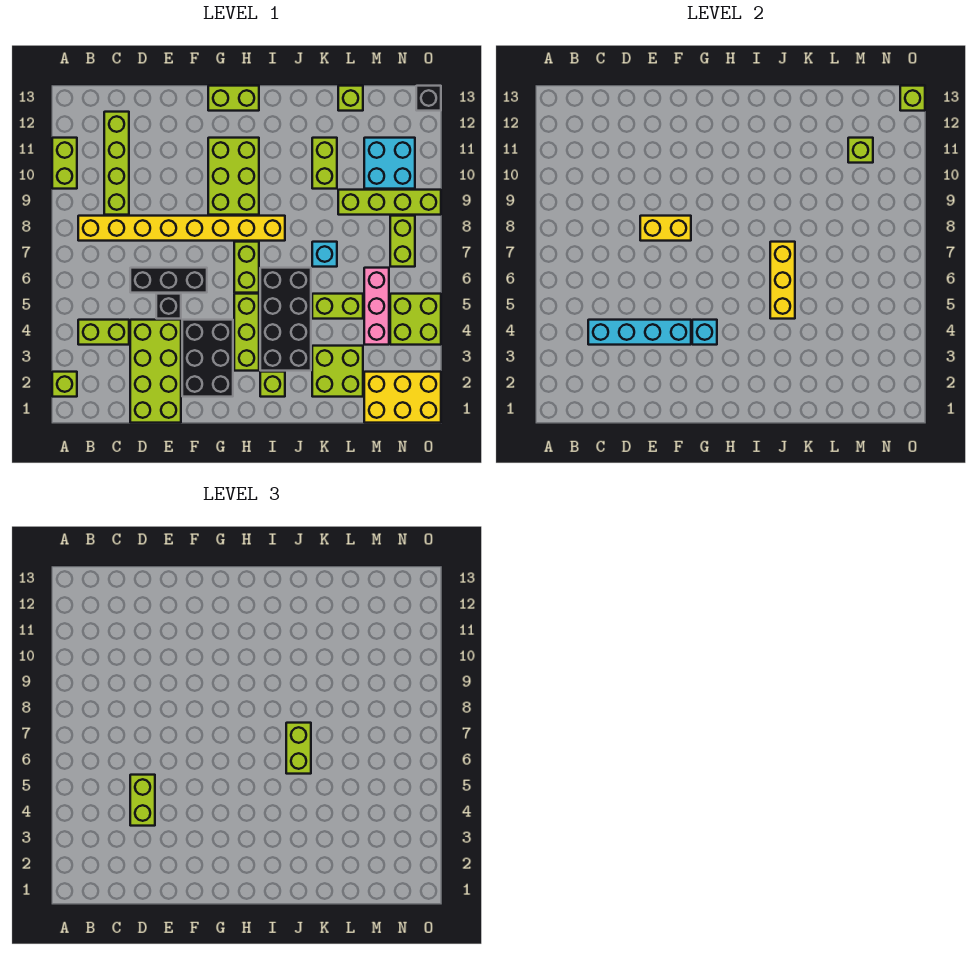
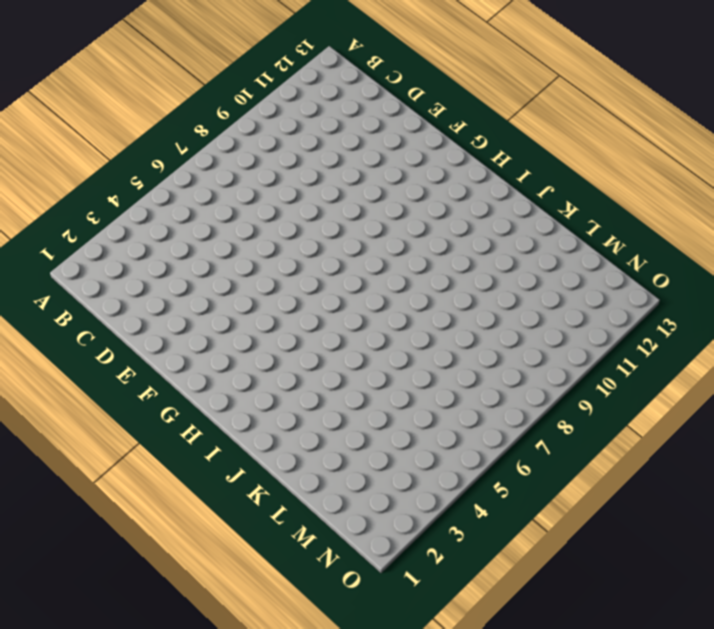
none -> lime brick A2 level 1
none -> lime brick A10:A11 level 1
none -> lime brick B4:C4 level 1
none -> yellow brick B8:I8 level 1

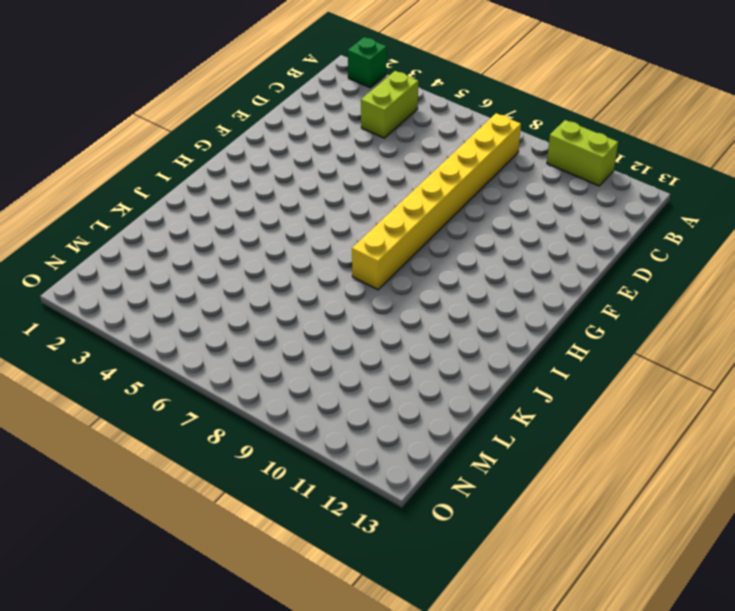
green brick A2 level 1 -> lime brick A2 level 1
none -> lime brick C9:C12 level 1
none -> lime brick D1:E4 level 1
none -> black brick D6:F6 level 1
none -> black brick E5 level 1

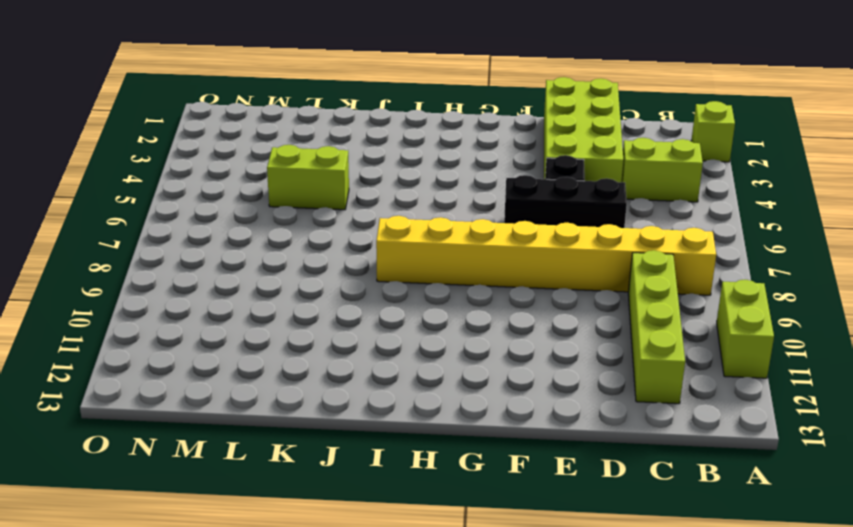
none -> black brick F2:G4 level 1
none -> lime brick G9:H11 level 1
none -> lime brick G13:H13 level 1
none -> lime brick H3:H5 level 1

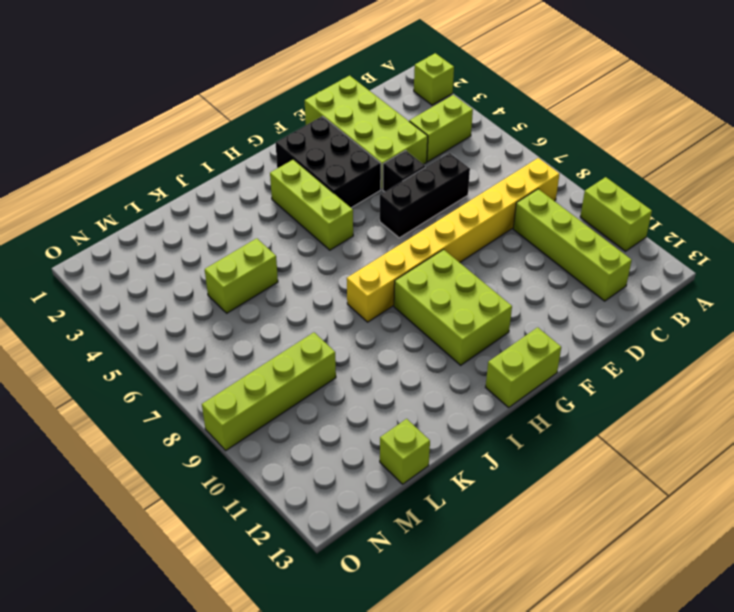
none -> lime brick H6:H7 level 1
none -> lime brick I2 level 1
none -> black brick I3:J6 level 1
none -> lime brick K2:L3 level 1

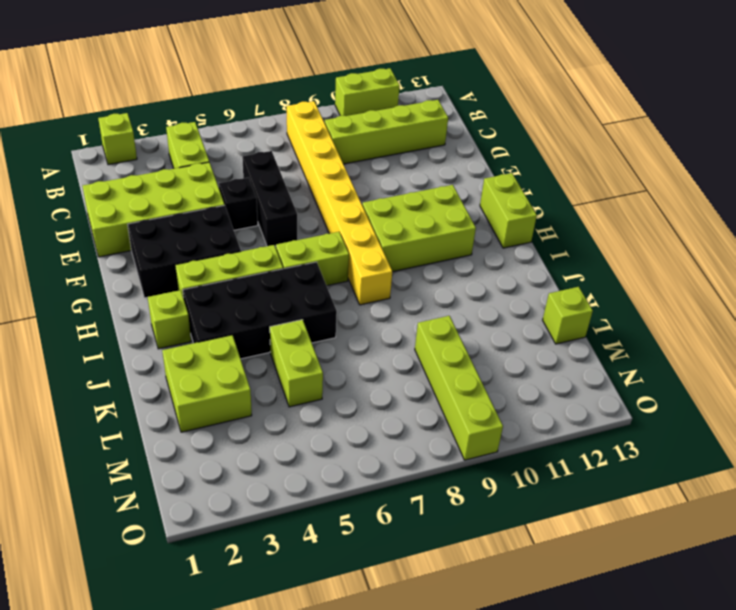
none -> cyan brick K7 level 1
none -> lime brick K10:K11 level 1
none -> yellow brick M1:O2 level 1
none -> pink brick M4:M6 level 1

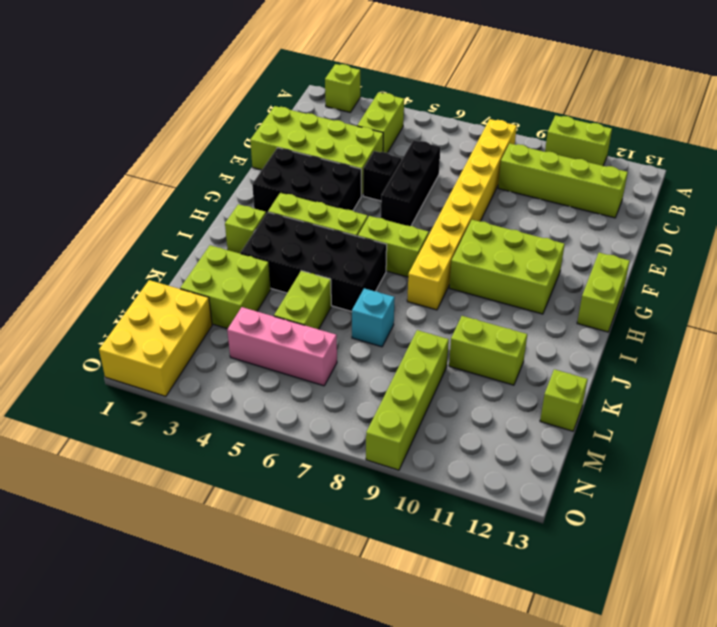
none -> cyan brick M10:N11 level 1
none -> lime brick N4:O5 level 1
none -> lime brick N7:N8 level 1
none -> black brick O13 level 1

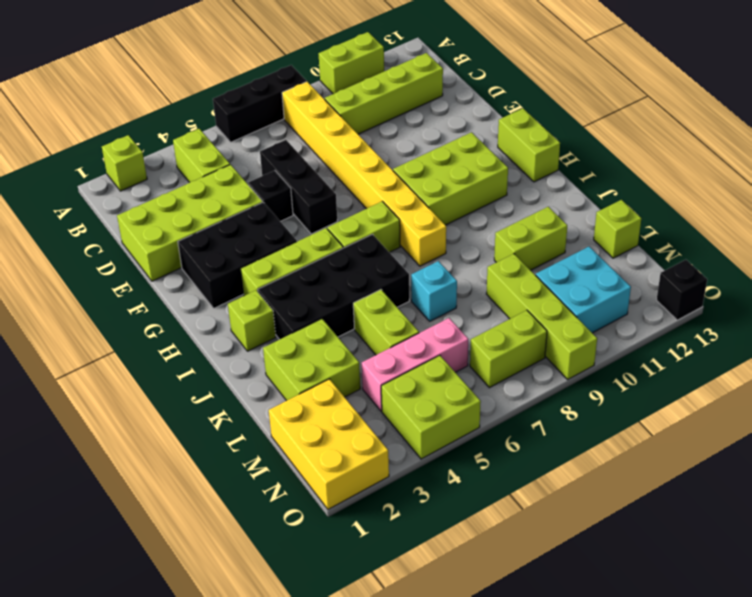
black brick A6:A8 level 1 -> none
none -> cyan brick C4:F4 level 2
none -> yellow brick E8:F8 level 2
none -> cyan brick G4 level 2
none -> yellow brick J5:J7 level 2

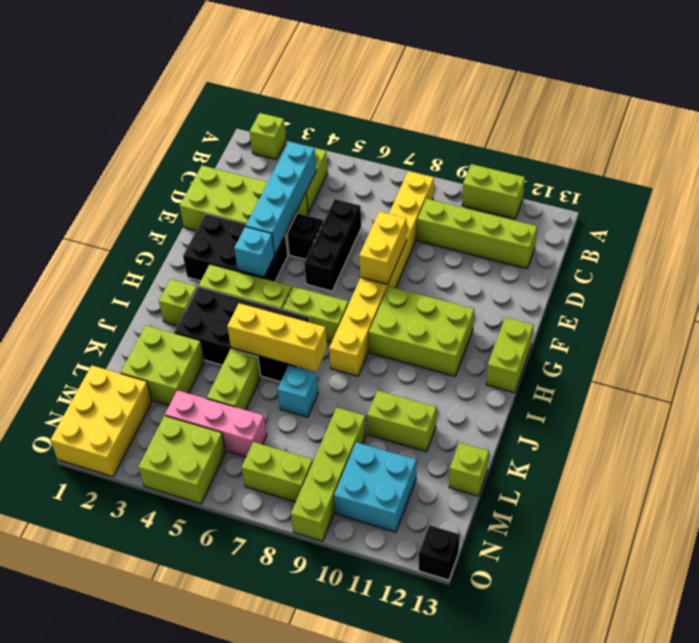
none -> lime brick M11 level 2
none -> lime brick O13 level 2
none -> lime brick D4:D5 level 3
none -> lime brick J6:J7 level 3

